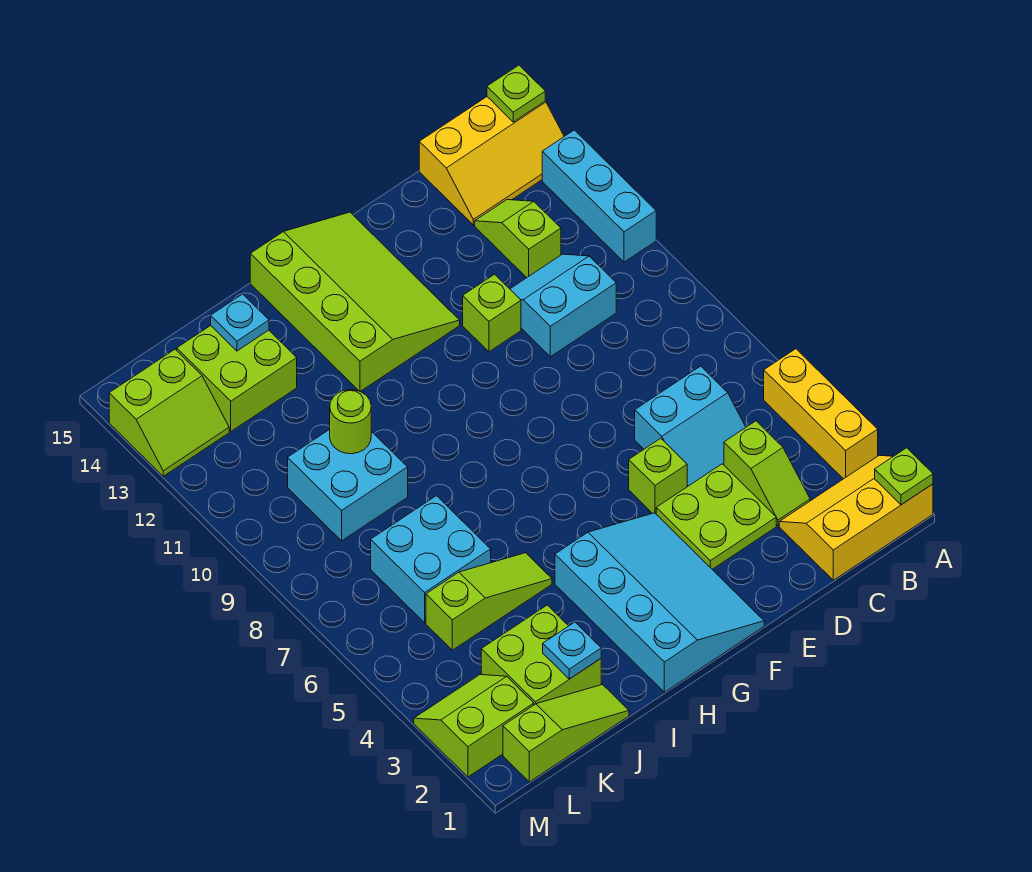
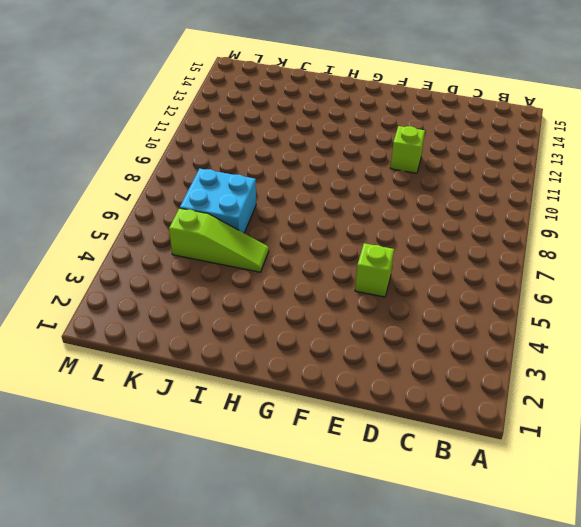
none -> yellow slope A1:C2 level 1 top 1
none -> yellow brick A3:A5 level 1
none -> cyan brick A11:A13 level 1

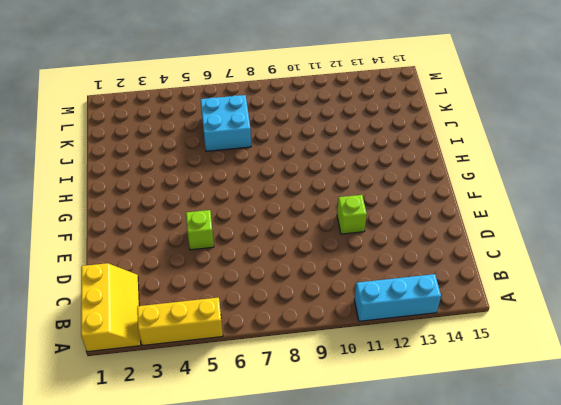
none -> yellow slope A14:C15 level 1 top 15
none -> lime slope C3:C4 level 1 top 4
none -> cyan slope C5:D6 level 1 top 6

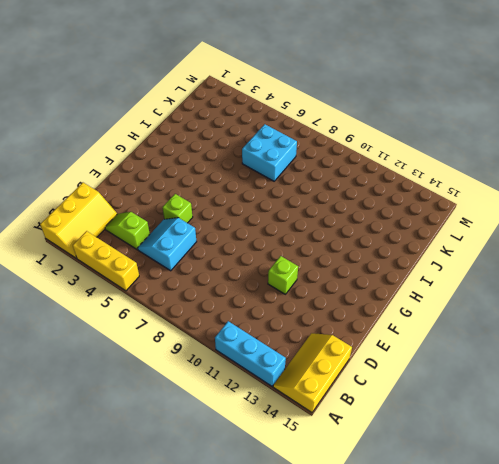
none -> cyan slope C10:D11 level 1 top 10
none -> lime slope C12:C13 level 1 top 12
none -> lime plate D3:E4 level 1

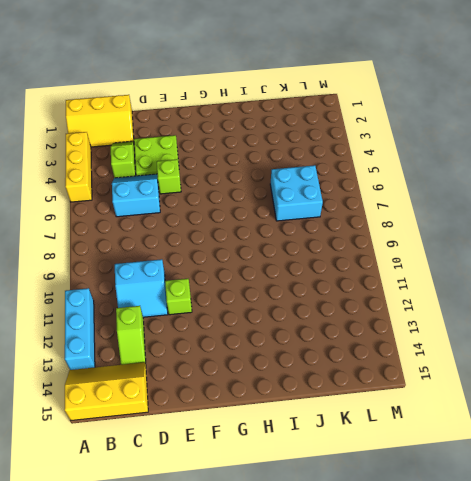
none -> cyan slope F1:H4 level 1 top H
none -> lime slope F12:H15 level 1 top H
none -> lime slope I5:K5 level 1 top K

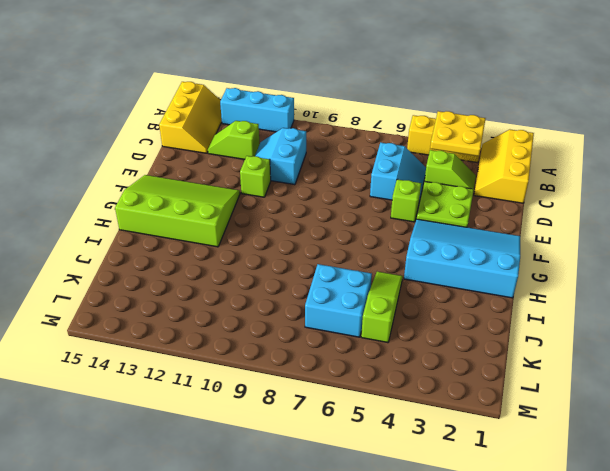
yellow plate A3:B4 level 2 -> none
none -> lime slope J1:L1 level 1 top L
none -> lime brick J2:K3 level 1
none -> cyan brick J9:K10 level 1

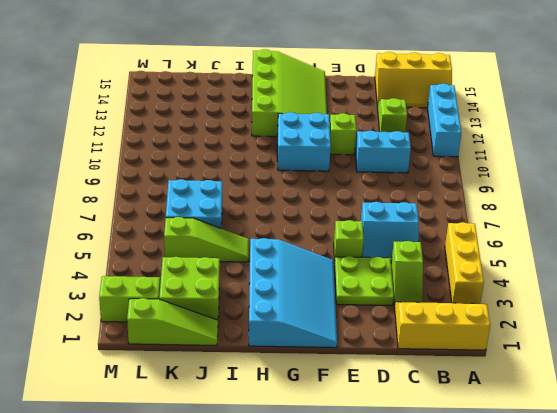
cyan brick F10:G11 level 1 -> cyan brick J9:K10 level 1
none -> lime brick J13:K14 level 1
none -> lime slope L13:M14 level 1 top 14
none -> lime plate A1 level 2

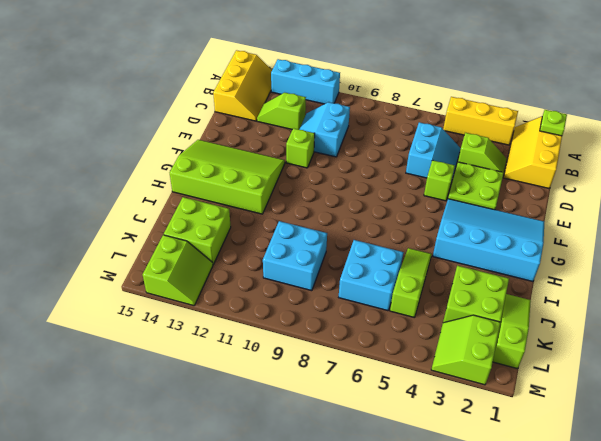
none -> lime plate A15 level 2
none -> cyan plate J2 level 2
none -> lime round brick J10 level 2

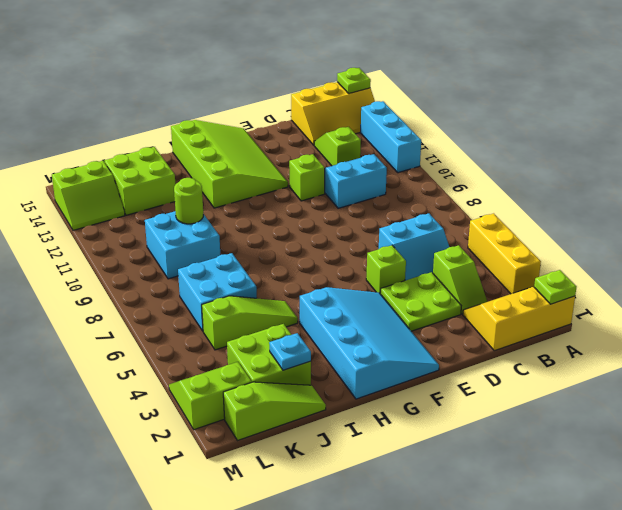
none -> cyan plate J14 level 2

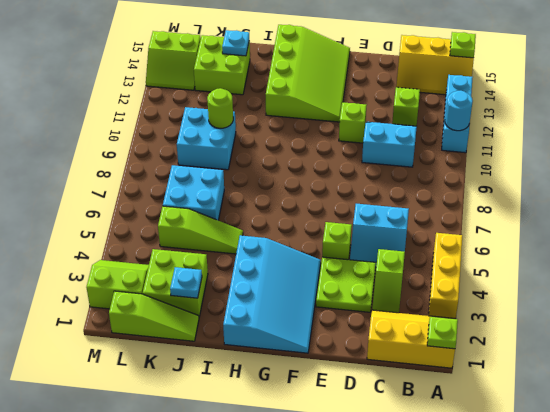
cyan round brick A11 level 2 -> none

